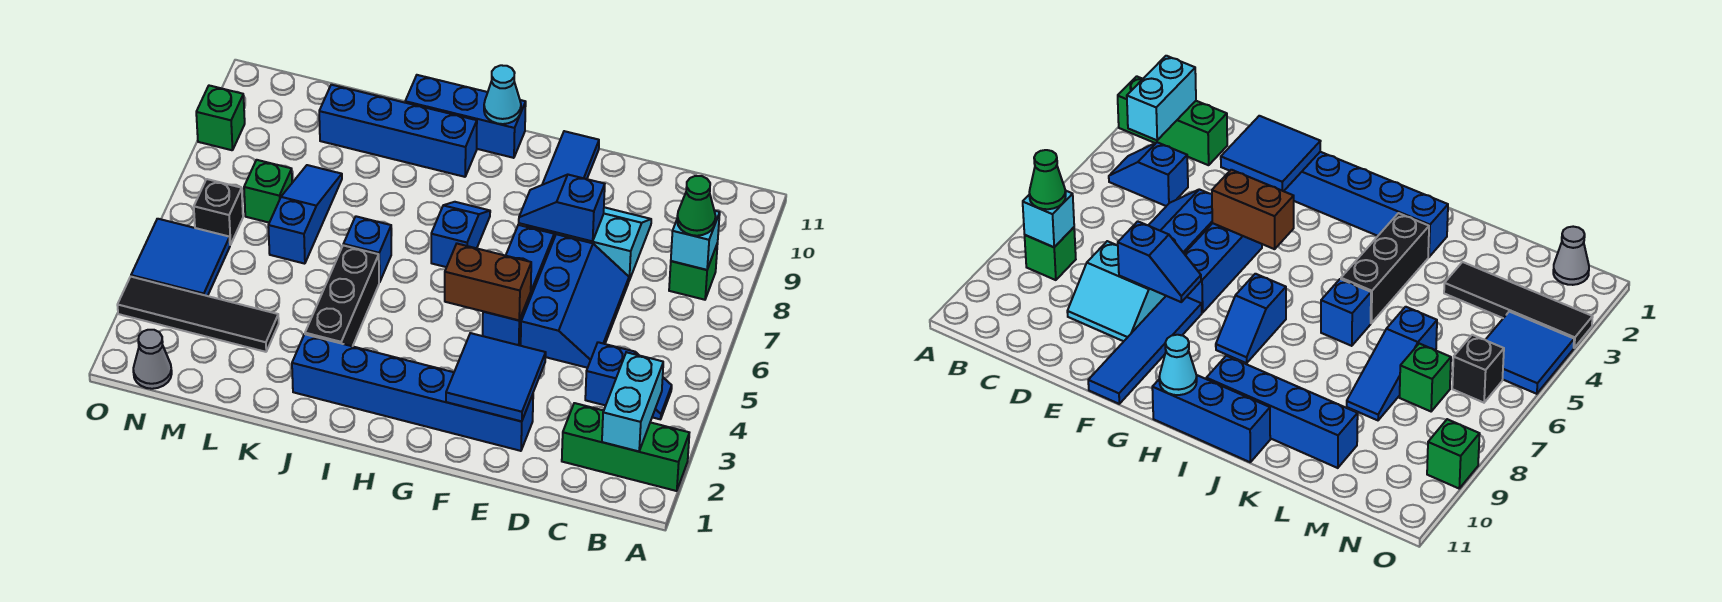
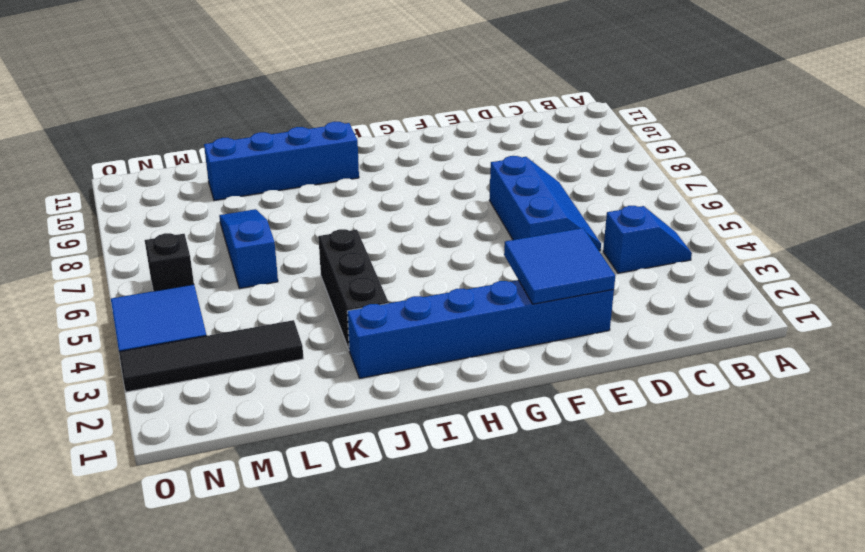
none -> green brick A2:C2 level 1
none -> green brick B8 level 1
none -> cyan slope D8:E9 level 1 top 8

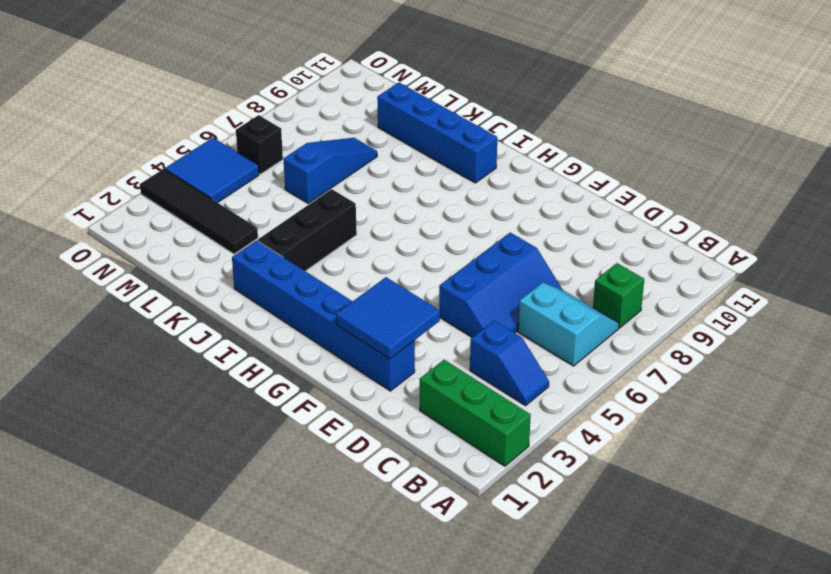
cyan slope B6:C7 level 1 top 6 -> cyan slope D8:E9 level 1 top 8
none -> blue brick F5:F7 level 1
none -> blue tile F8:F11 level 1
none -> blue slope H7:H8 level 1 top 7

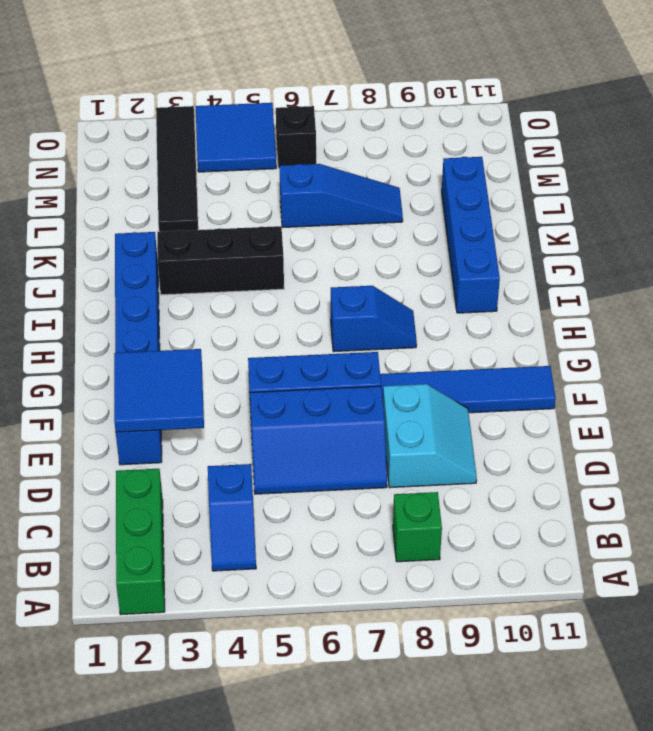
none -> blue brick H11:J11 level 1
none -> blue brick J6 level 1
none -> green brick M7 level 1

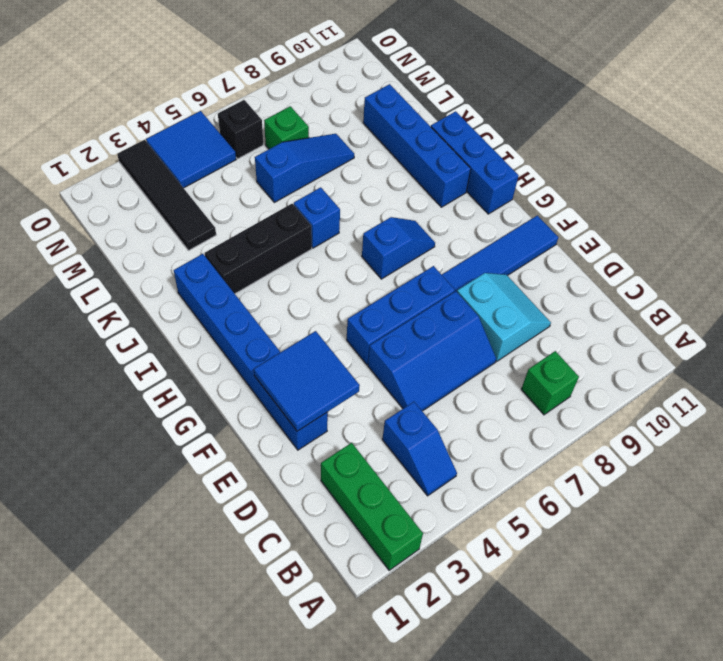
none -> grey cone N1 level 1
none -> green brick O9 level 1
none -> cyan brick B2:B3 level 2

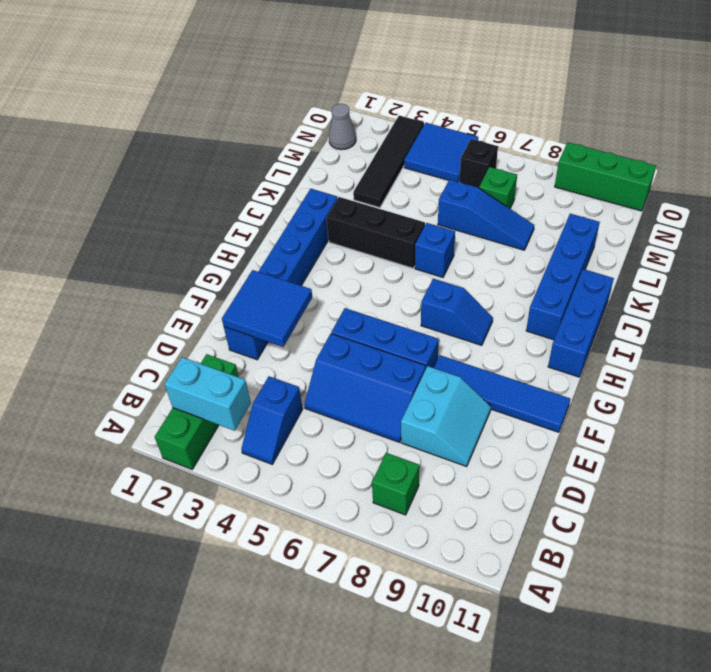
green brick O9:O11 level 1 -> green brick O9 level 1
none -> cyan brick B8 level 2
none -> blue slope E8:F8 level 2 top E
none -> brown brick F5:G5 level 2

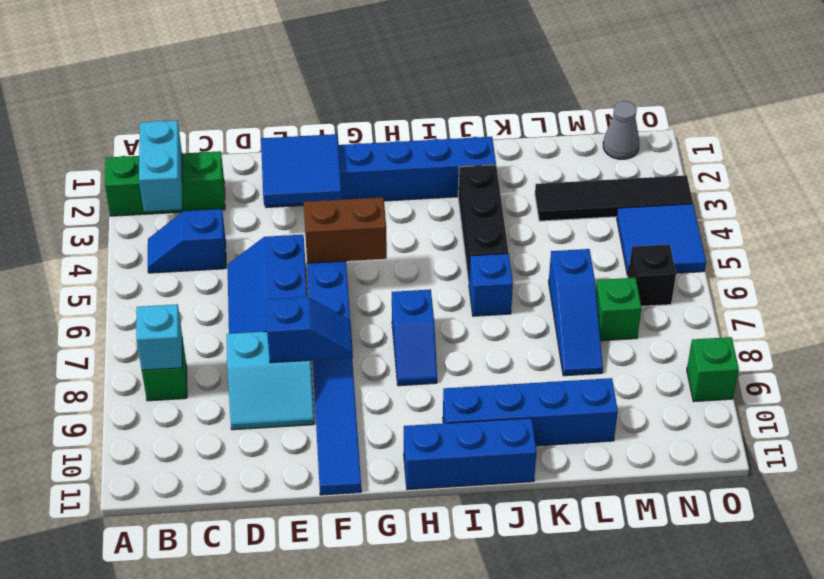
none -> cyan cone H11 level 2
none -> green cone B8 level 3

